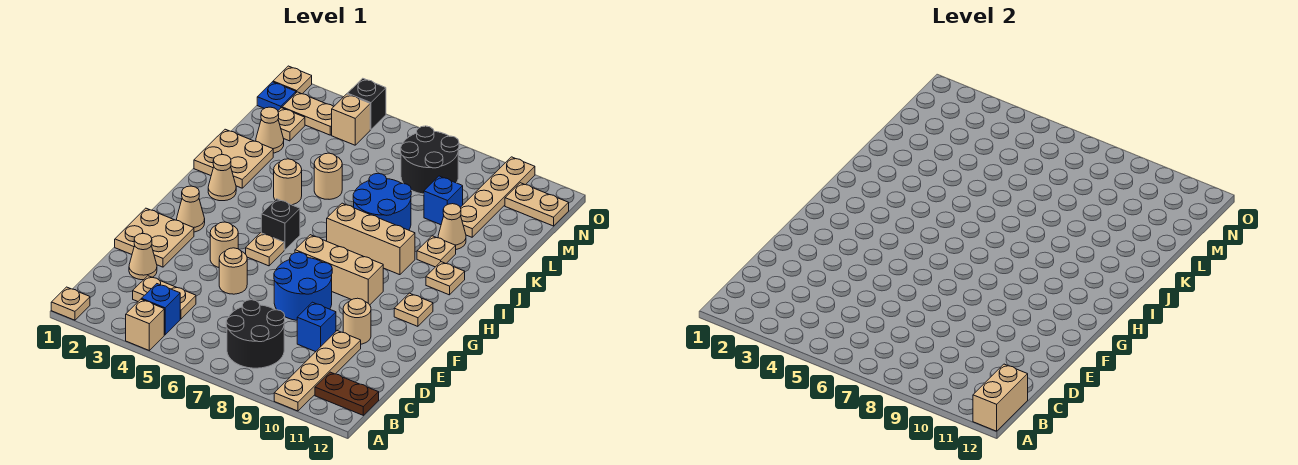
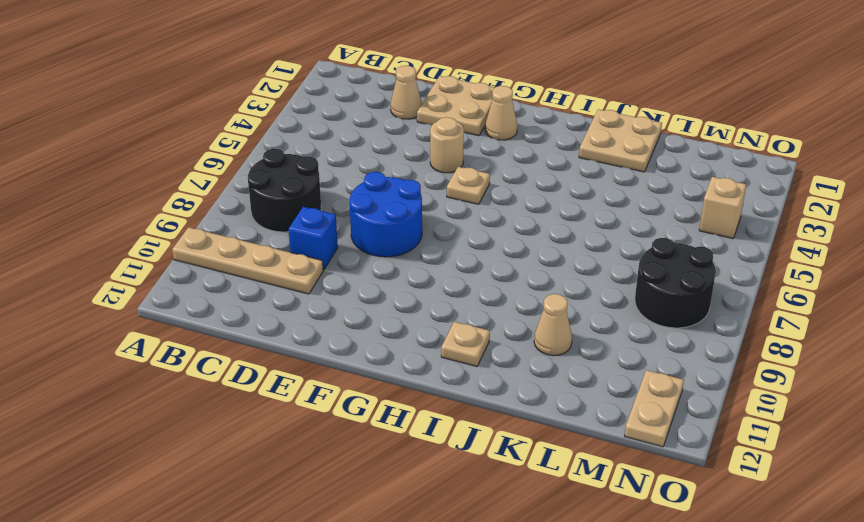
none -> tan plate A1 level 1
none -> tan brick A4 level 1
none -> blue brick B4 level 1
none -> brown plate B11:B12 level 1

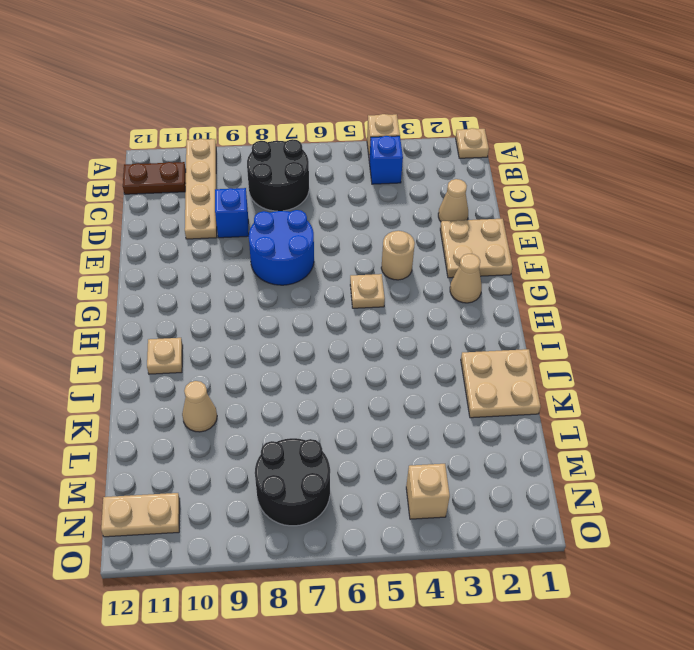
none -> tan plate C3:C4 level 1
none -> tan round brick E5 level 1
none -> tan round brick E10 level 1
none -> tan brick G7:G9 level 1

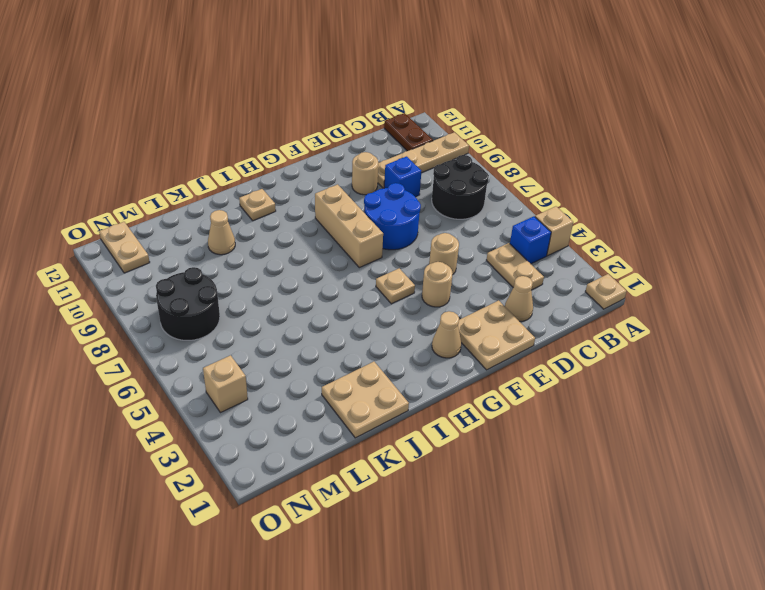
none -> tan plate G11 level 1
none -> black brick H5 level 1
none -> tan cone I2 level 1
none -> tan brick I7:I9 level 1

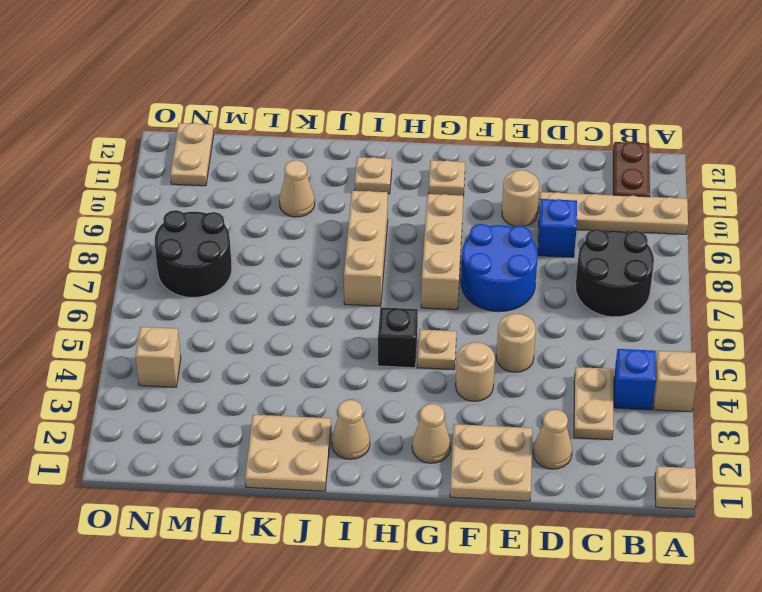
none -> tan round brick J4 level 1
none -> blue round brick J7:K8 level 1
none -> tan plate J10 level 1
none -> tan round brick K5 level 1

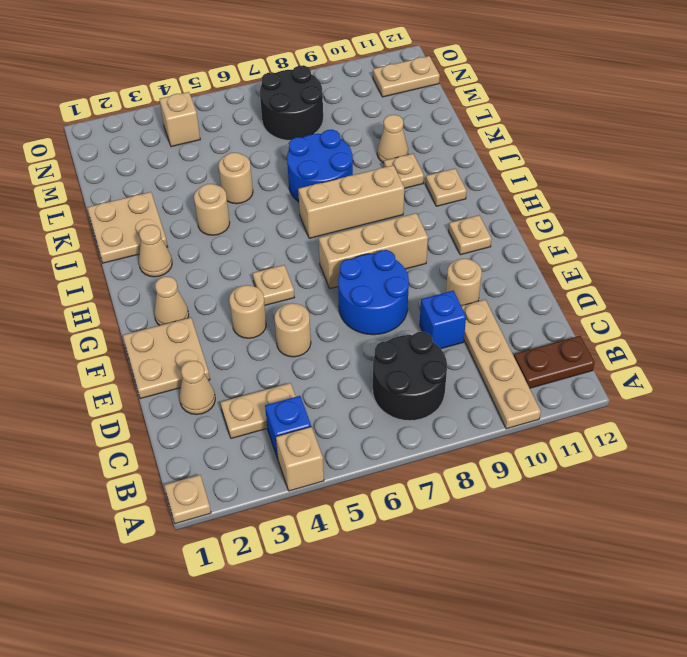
none -> black brick H5 level 1
none -> tan cone L2 level 1
none -> blue brick L9 level 1
none -> tan plate L10:O10 level 1

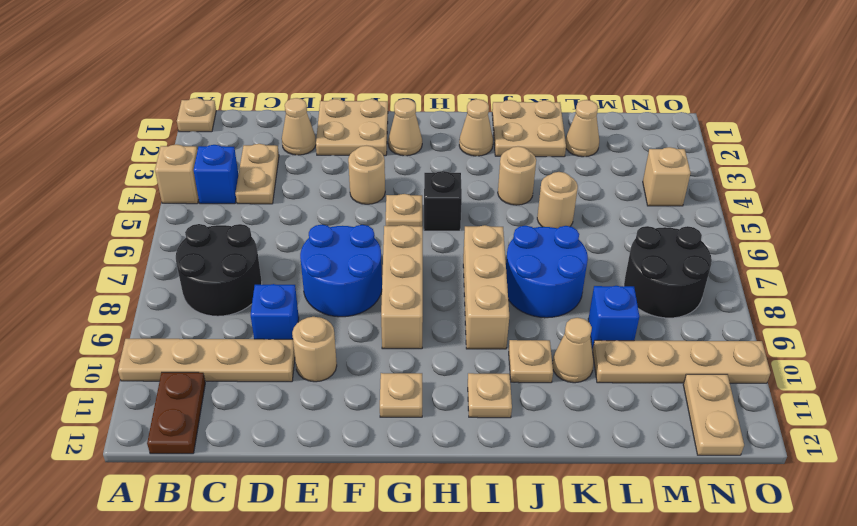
none -> tan round brick E5 level 1
none -> tan plate M2 level 1
none -> blue plate N1 level 1
none -> tan plate N2:N3 level 1

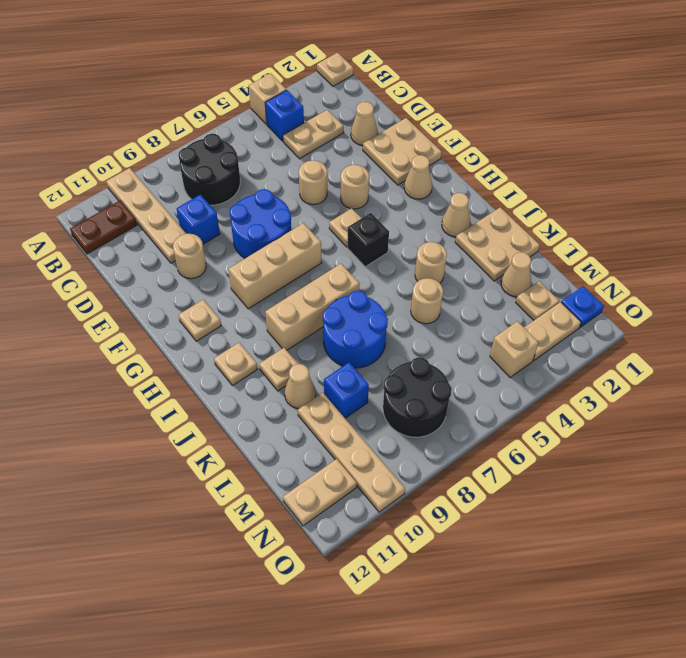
none -> tan plate O1 level 1
none -> black brick O4 level 1
none -> tan brick A12:B12 level 2

